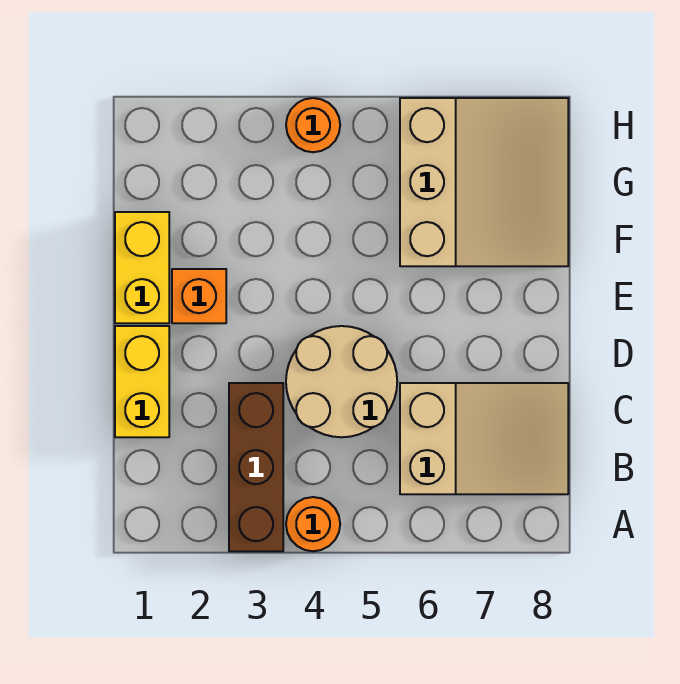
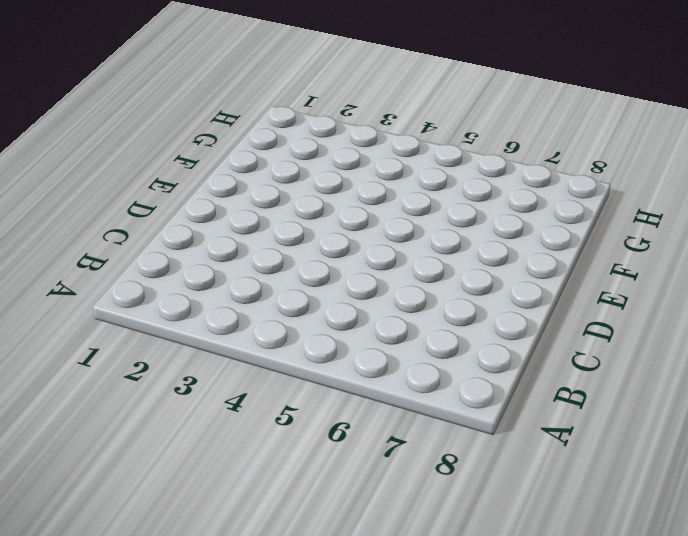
none -> brown brick A3:C3 level 1
none -> orange round brick A4 level 1

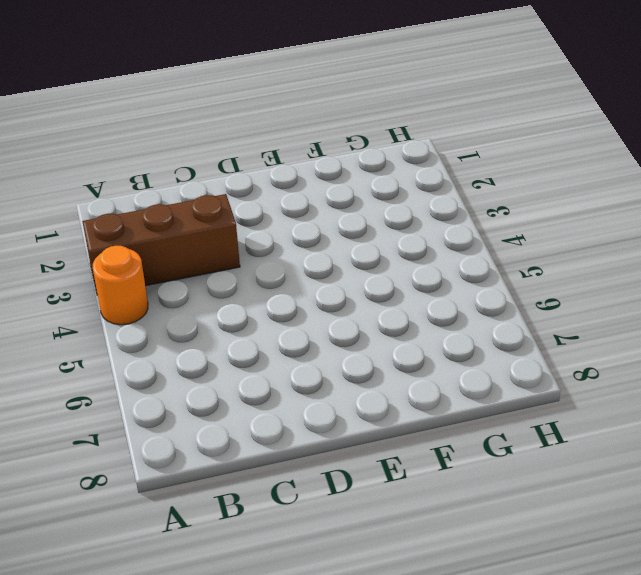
none -> tan slope B6:C8 level 1 top 6
none -> yellow brick C1:D1 level 1

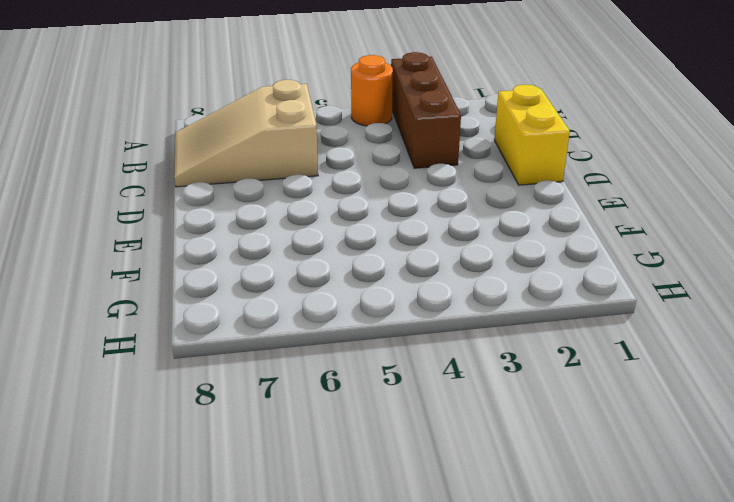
none -> tan round brick C4:D5 level 1
none -> yellow brick E1:F1 level 1

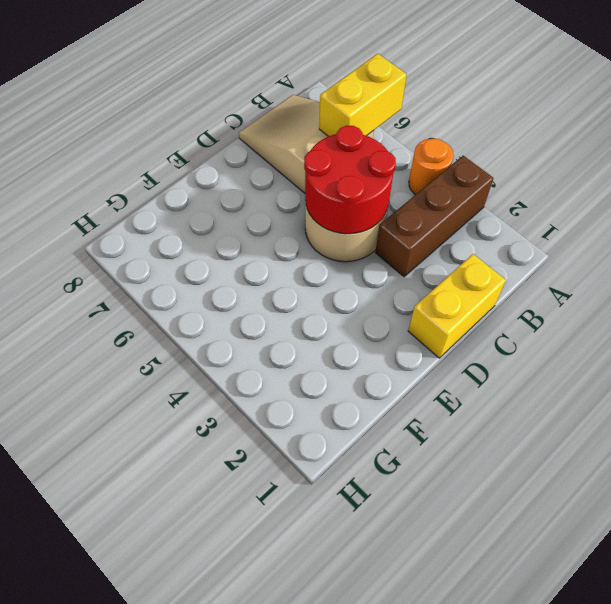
yellow brick A6:B6 level 2 -> yellow brick E1:F1 level 1
red round brick C4:D5 level 2 -> none
none -> orange brick E2 level 1
none -> tan slope F6:H8 level 1 top 6

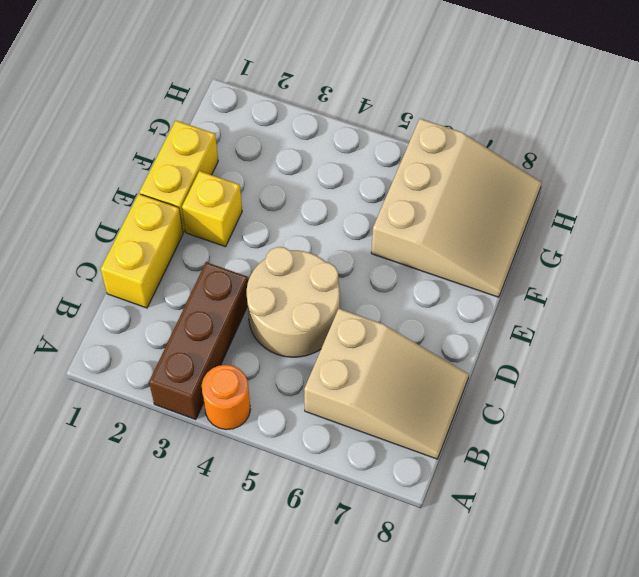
yellow brick E2 level 1 -> orange brick E2 level 1
none -> orange round brick H4 level 1

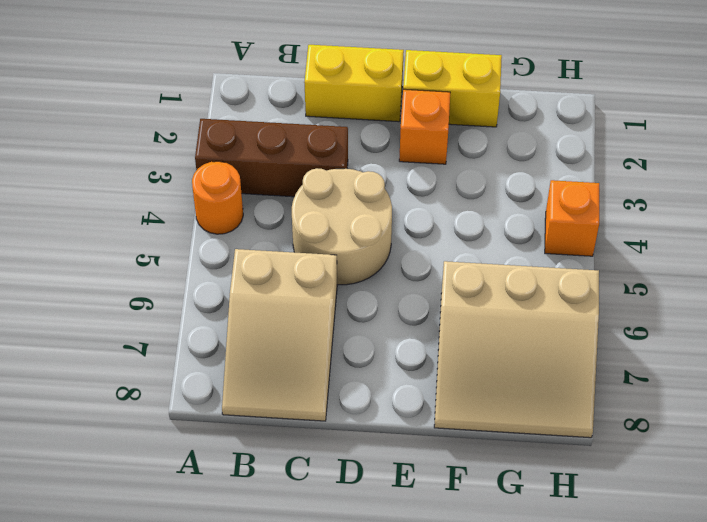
orange brick H4 level 1 -> orange round brick H4 level 1

